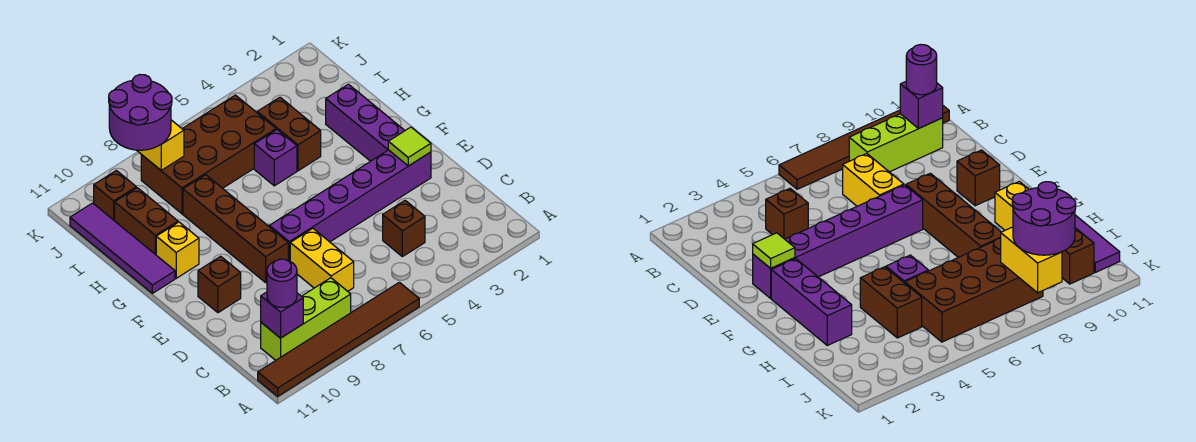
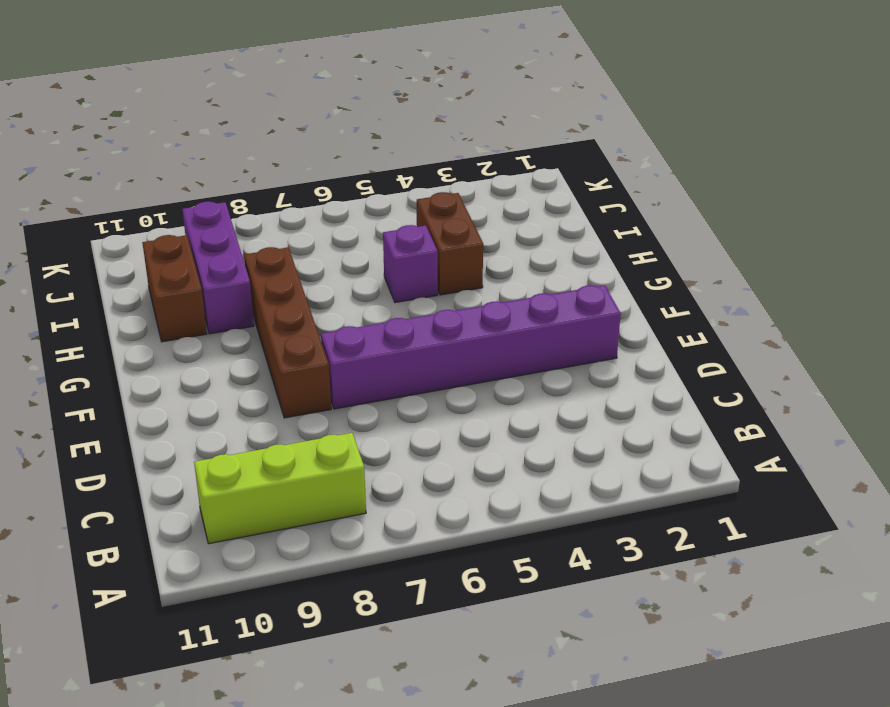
purple brick H9:J9 level 1 -> purple brick F2:H2 level 1
none -> brown tile A6:A11 level 1
none -> brown brick C4 level 1
none -> yellow brick C7:D7 level 1

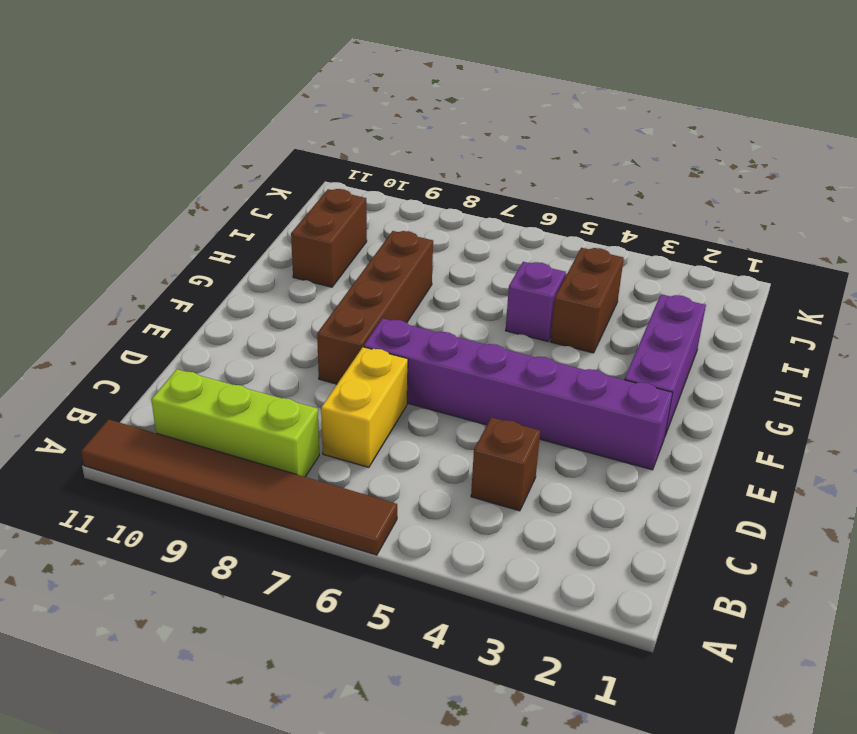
none -> brown brick E10 level 1
none -> yellow brick G10 level 1
none -> purple tile G11:J11 level 1

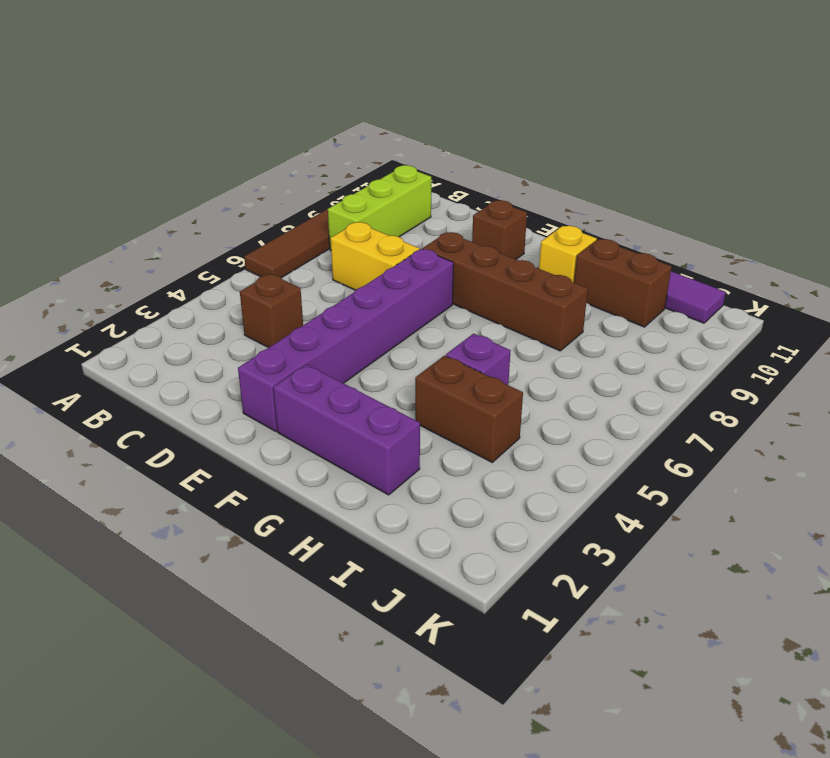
none -> brown brick I5:J8 level 1
none -> brown brick J10 level 1
none -> purple brick B10 level 2

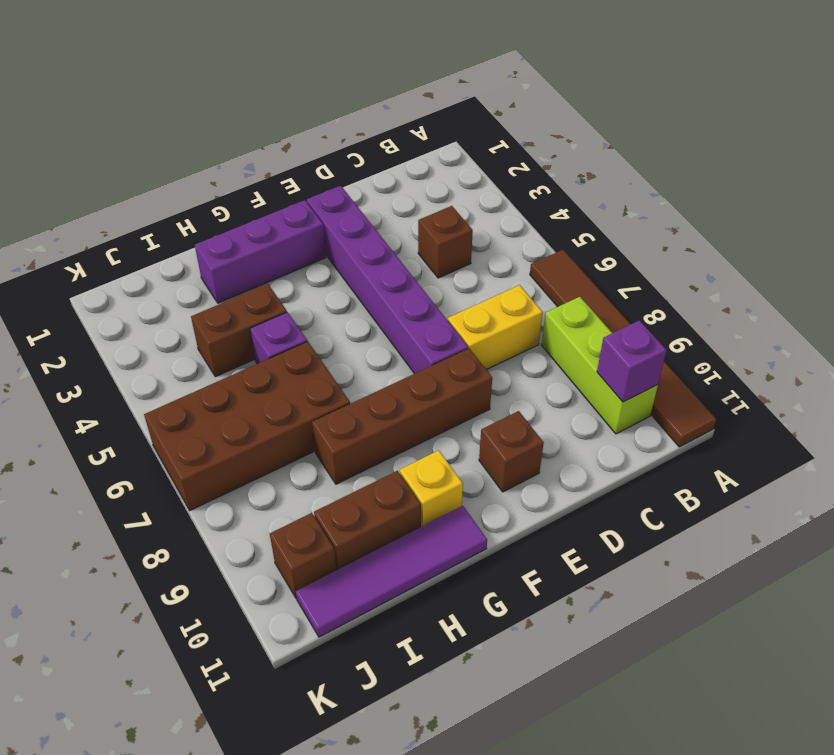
brown brick H6:K7 level 1 -> brown brick I5:J8 level 1
none -> lime tile E2 level 2
none -> yellow brick J8:K8 level 2
none -> purple round brick B10 level 3

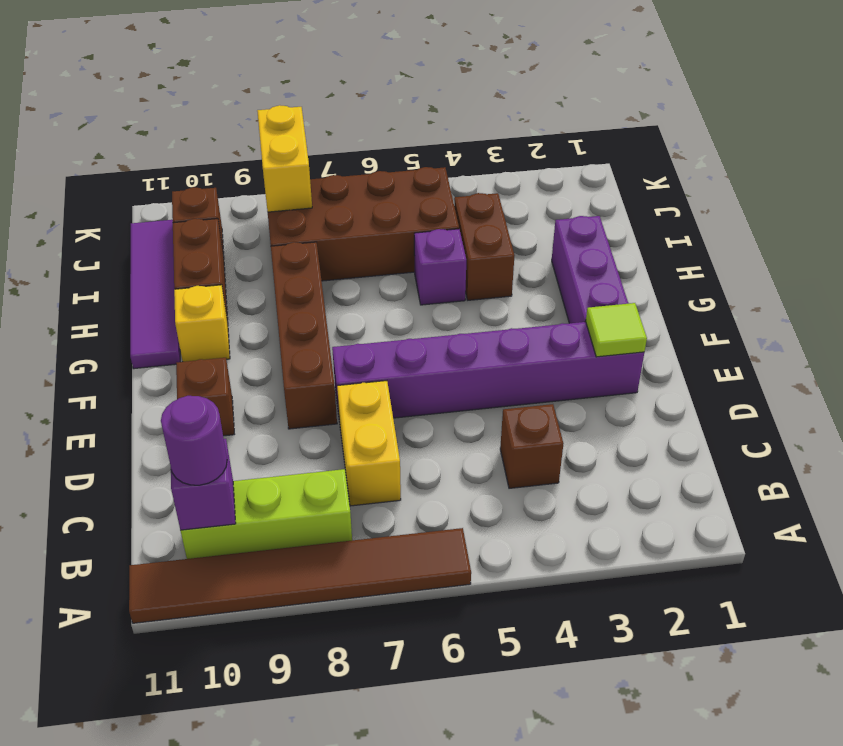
none -> purple round brick J8:K9 level 3

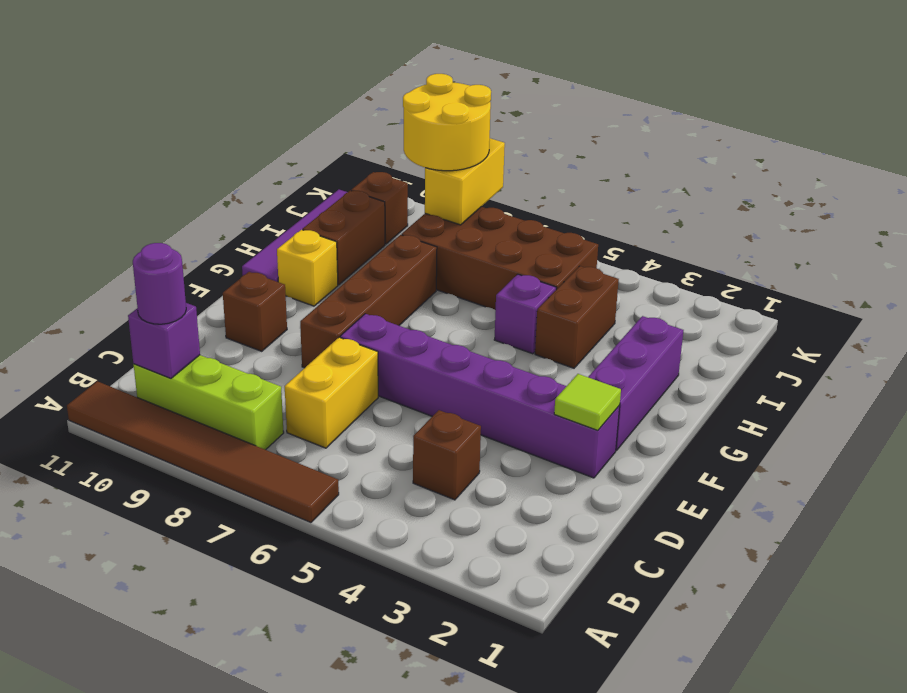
yellow round brick J8:K9 level 3 -> purple round brick J8:K9 level 3

